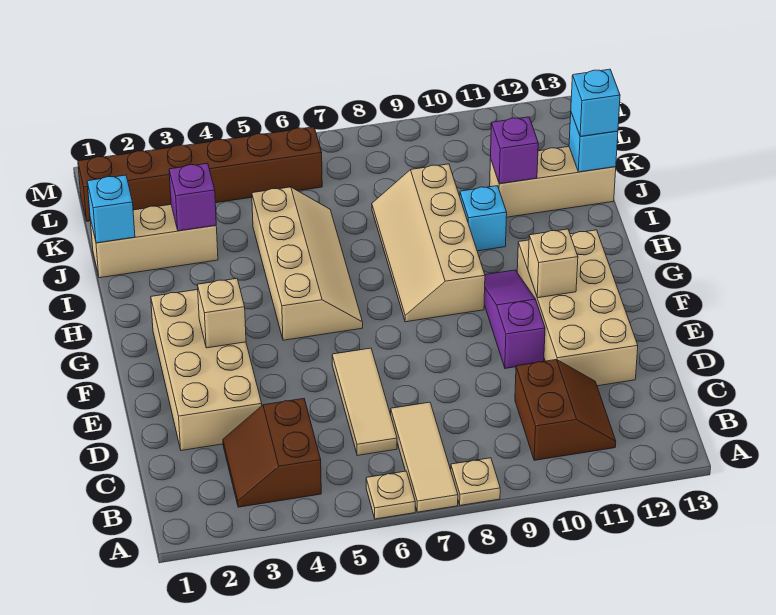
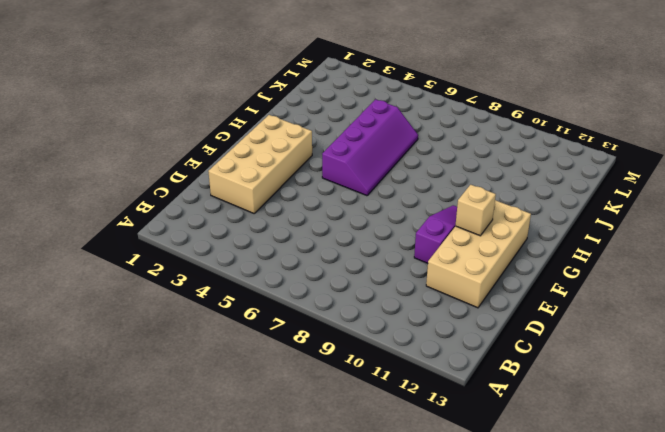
purple slope G5:J6 level 1 top 5 -> tan slope G5:J6 level 1 top 5
none -> tan plate A6 level 1
none -> tan tile A7:C7 level 1
none -> tan plate A8 level 1

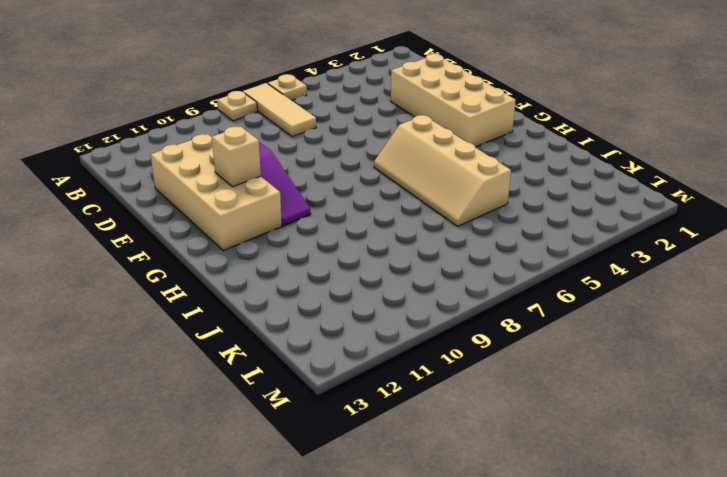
none -> brown slope B3:C4 level 1 top 4
none -> brown slope B10:C11 level 1 top 10
none -> tan tile C6:E6 level 1

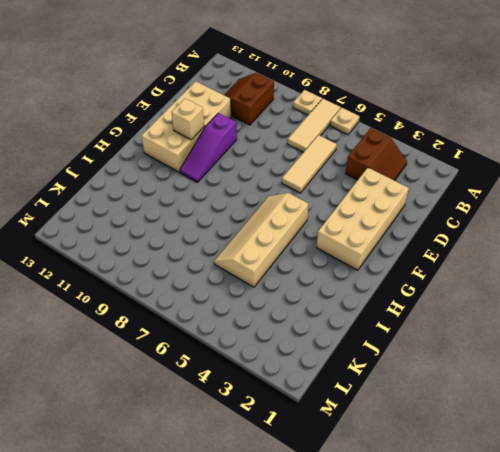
none -> tan slope G8:J9 level 1 top 9
none -> cyan brick I10 level 1
none -> tan brick J1:J3 level 1

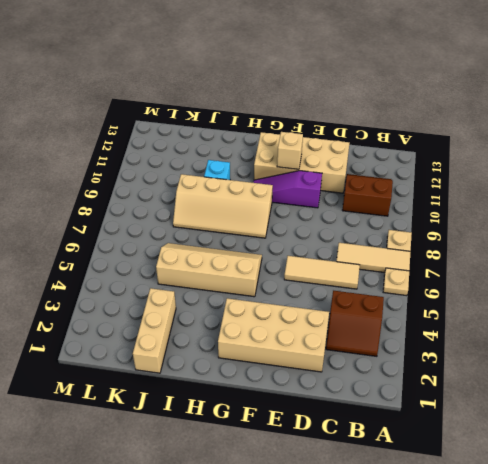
none -> tan brick J11:J13 level 1
none -> brown brick L1:L6 level 1
none -> tan brick F3 level 2

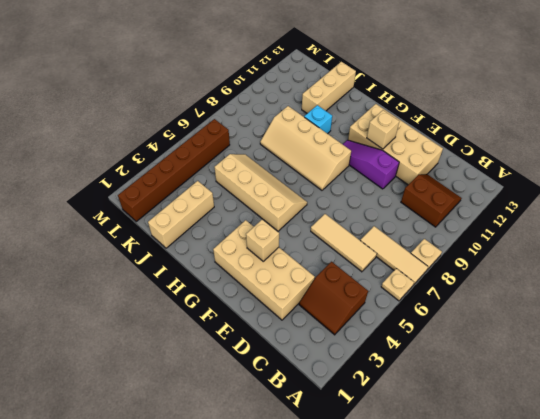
none -> cyan brick J1 level 2
none -> purple brick J3 level 2
none -> purple brick J11 level 2

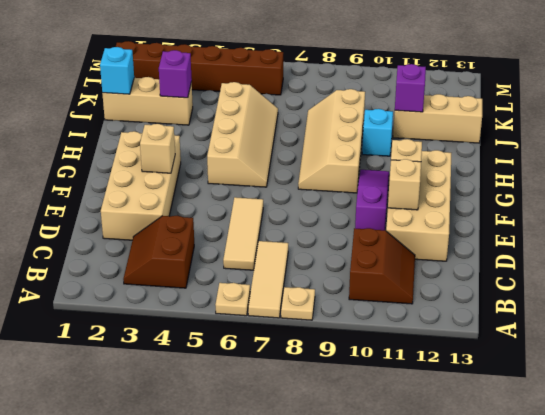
tan brick E11 level 2 -> none
none -> cyan brick J13 level 2
none -> cyan brick J13 level 3

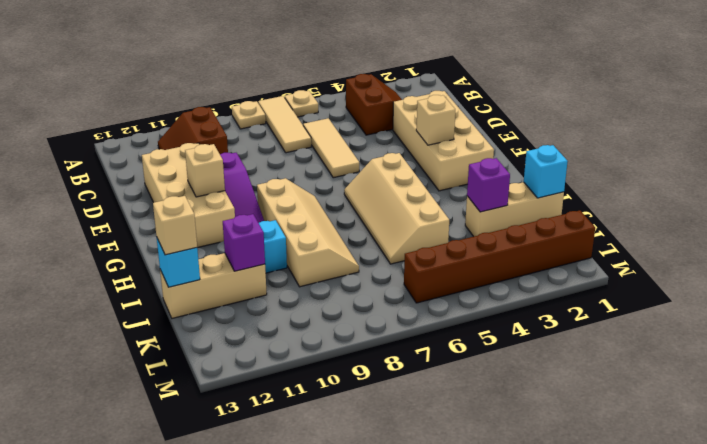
tan brick J13 level 3 -> cyan brick J13 level 3

